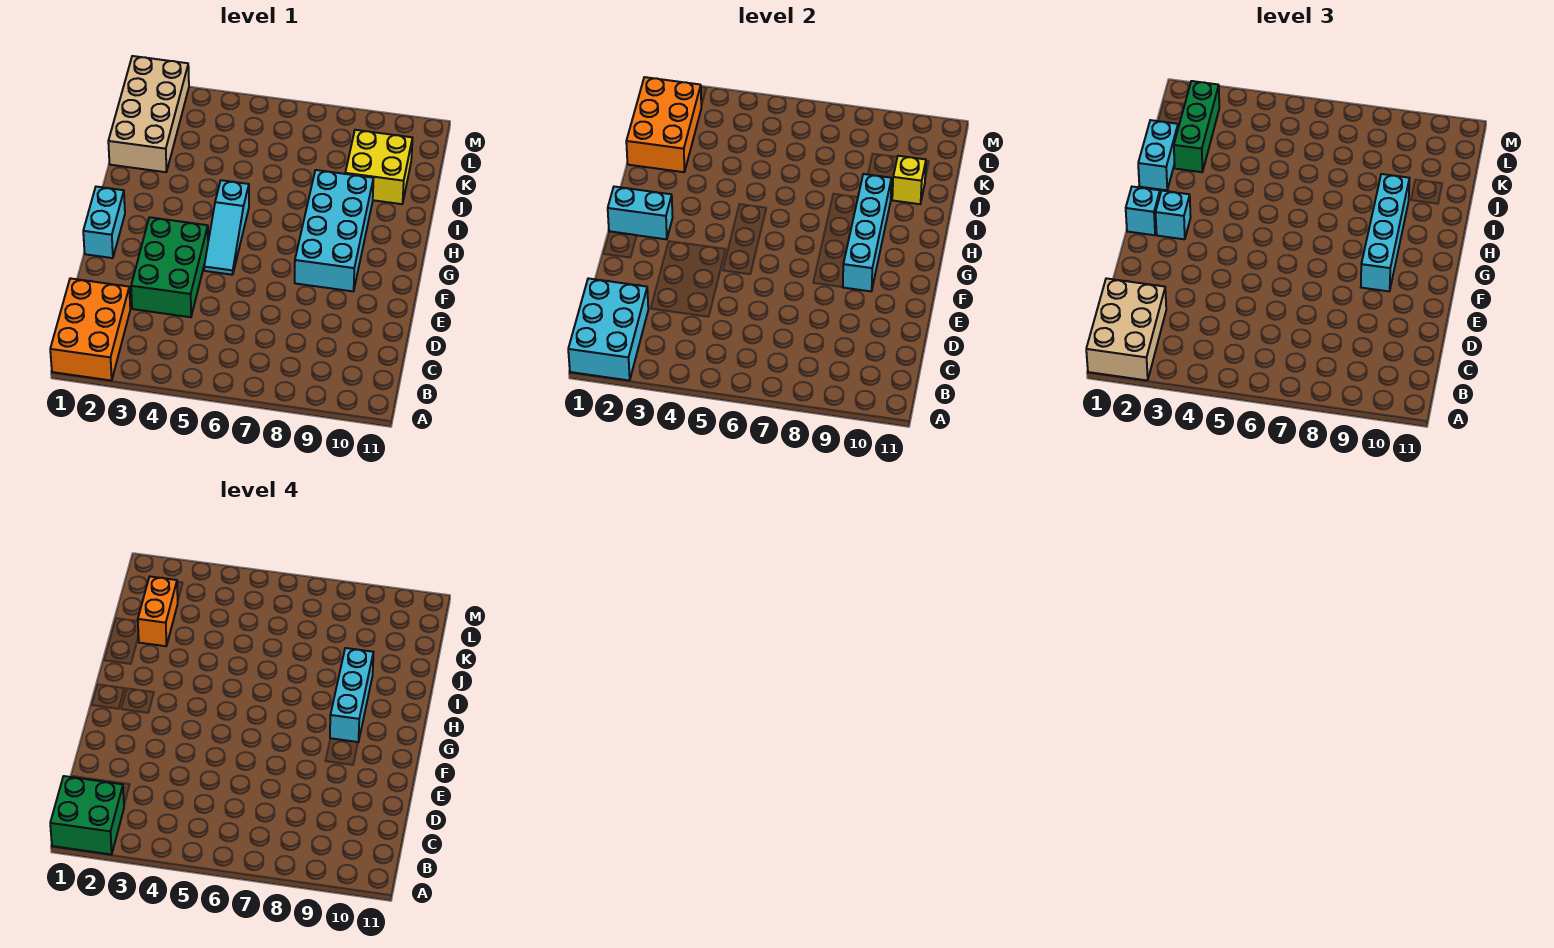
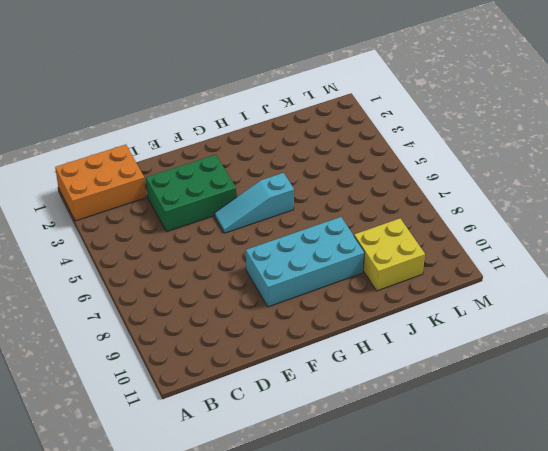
none -> cyan brick F1:G1 level 1
none -> tan brick J1:M2 level 1
none -> cyan brick A1:C2 level 2

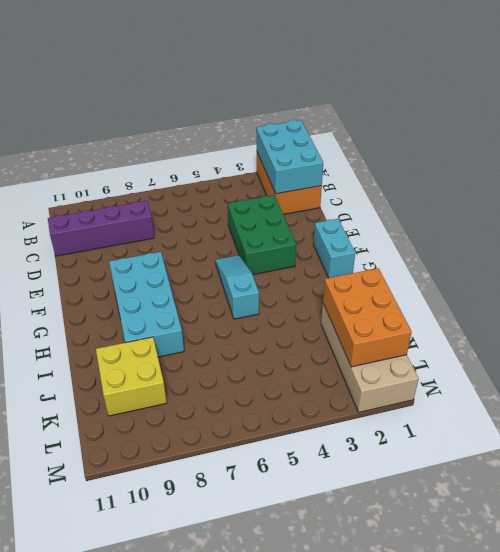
purple brick C8:C11 level 1 -> none
none -> cyan brick F9:I9 level 2
none -> cyan brick G1:G2 level 2
none -> yellow brick J10 level 2

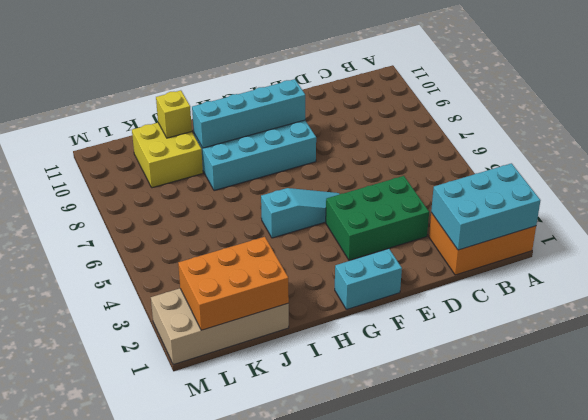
none -> cyan brick G1:G2 level 2
none -> tan brick A1:C2 level 3
none -> cyan brick F9:I9 level 3

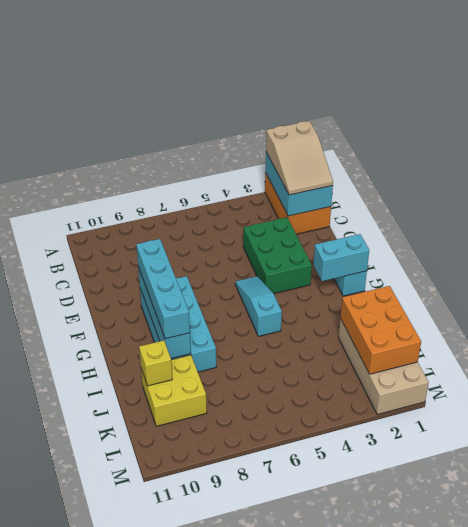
tan slope A1:C2 level 3 top A -> tan brick A1:C2 level 3
none -> cyan brick G1 level 3
none -> cyan brick G2 level 3
none -> cyan brick I1:J1 level 3

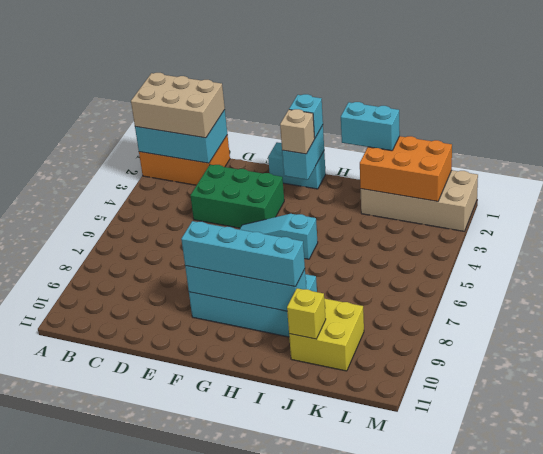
tan brick G2 level 3 -> cyan brick G2 level 3
none -> green brick J2:L2 level 3
none -> green brick A1:B2 level 4
none -> cyan brick G9:I9 level 4

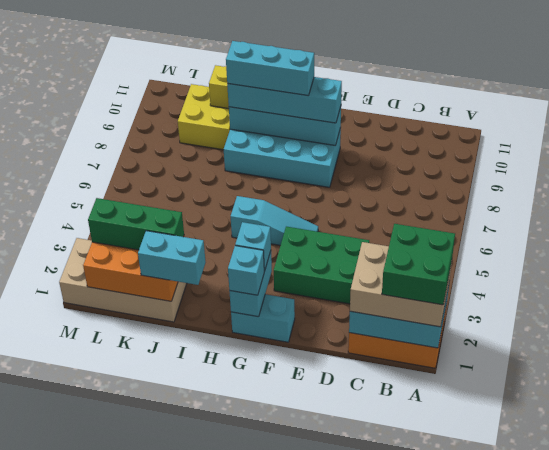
none -> orange brick J2:K2 level 4

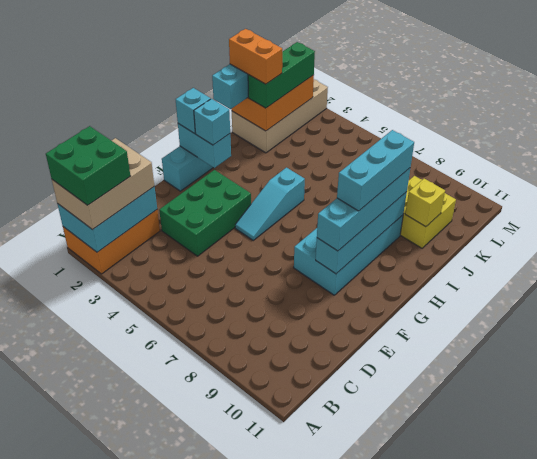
orange brick J1:J2 level 4 -> orange brick J2:K2 level 4

